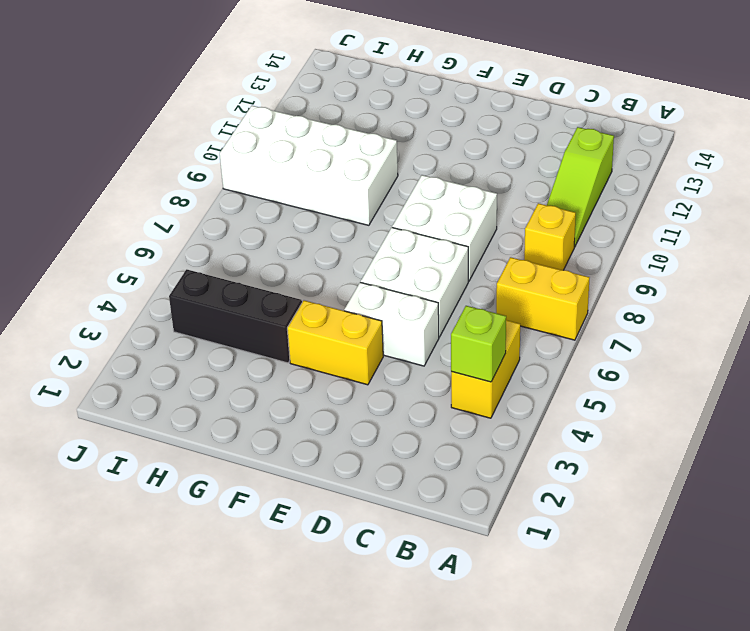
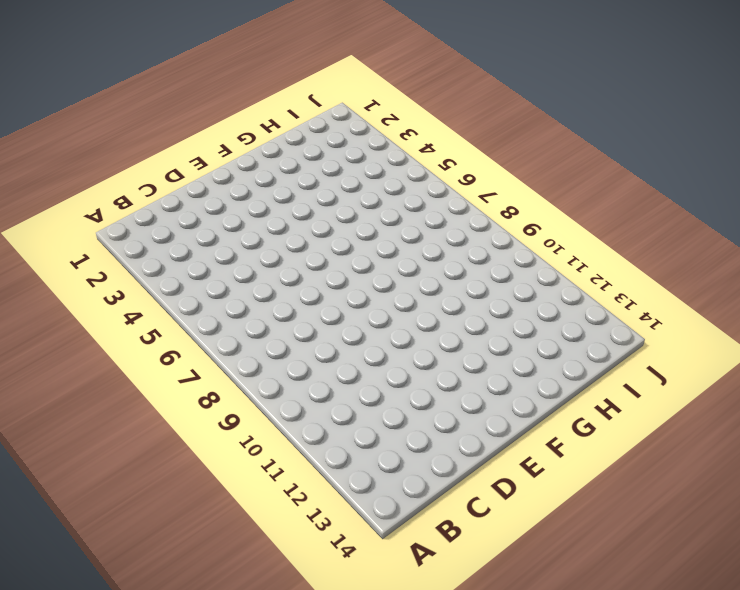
none -> yellow brick A7:B7 level 1
none -> yellow brick B4:B5 level 1

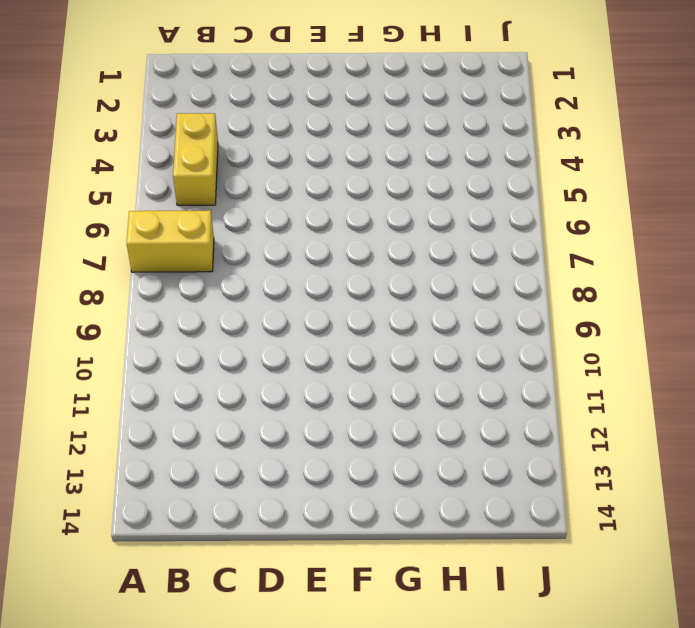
none -> yellow brick B9 level 1
none -> lime slope B10:B12 level 1 top 12

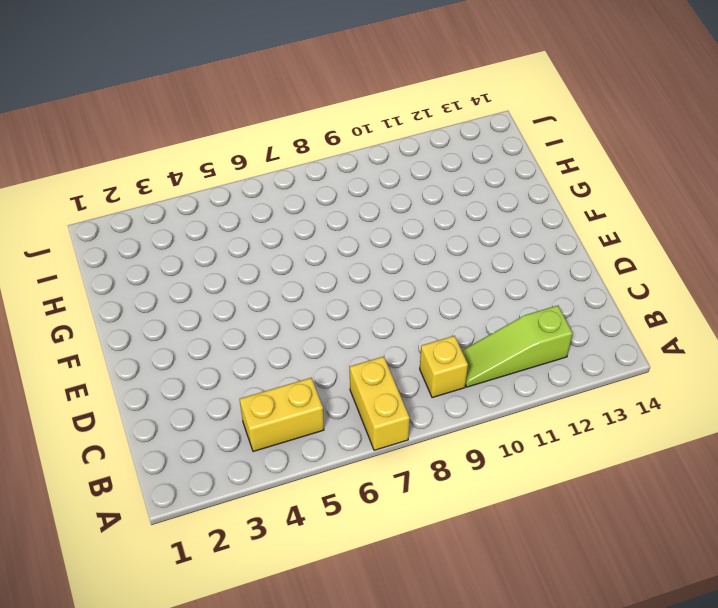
none -> white brick D5:E5 level 1
none -> white brick D6:E7 level 1

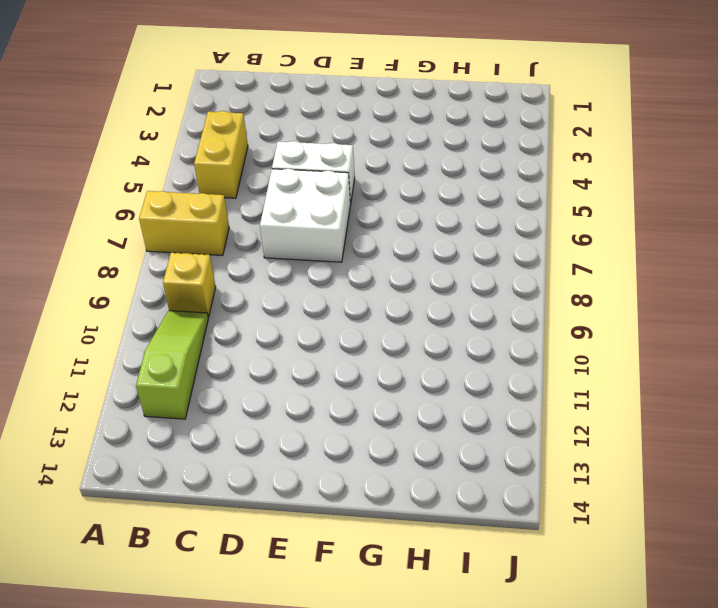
none -> white brick D8:E9 level 1
none -> yellow brick E4:F4 level 1

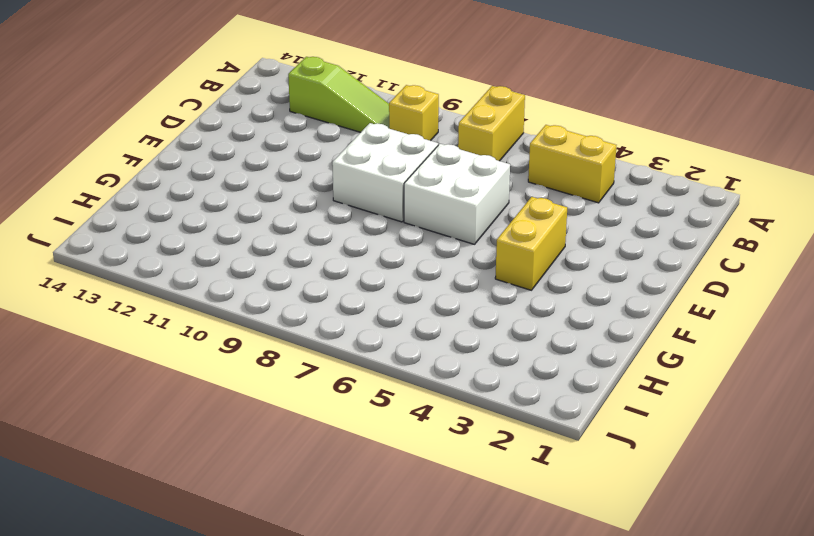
none -> white brick D5:E5 level 1
none -> black brick G4:I4 level 1

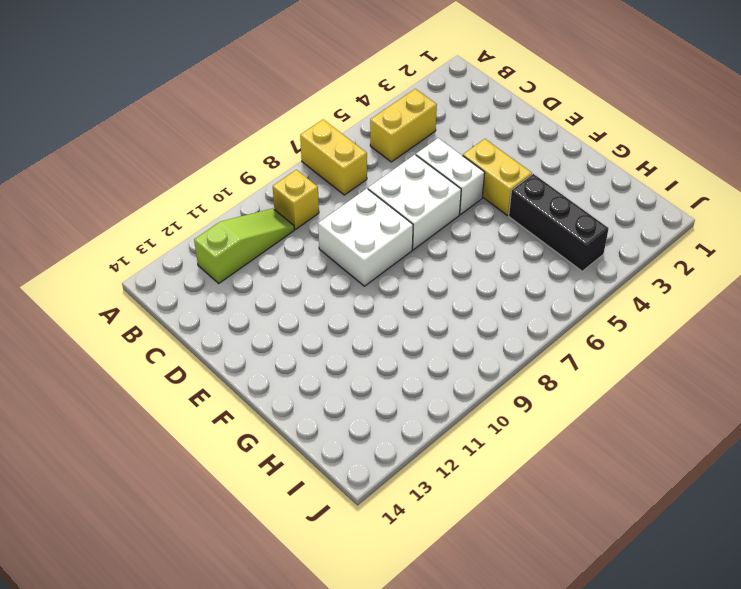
none -> white brick G9:J10 level 1
none -> lime brick B4 level 2

